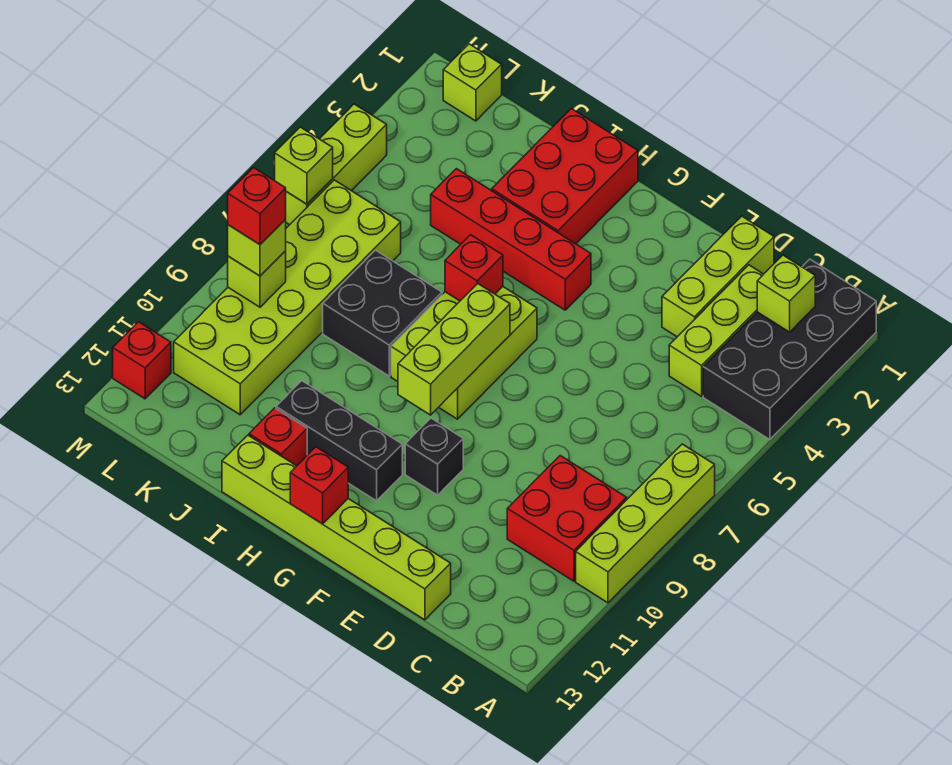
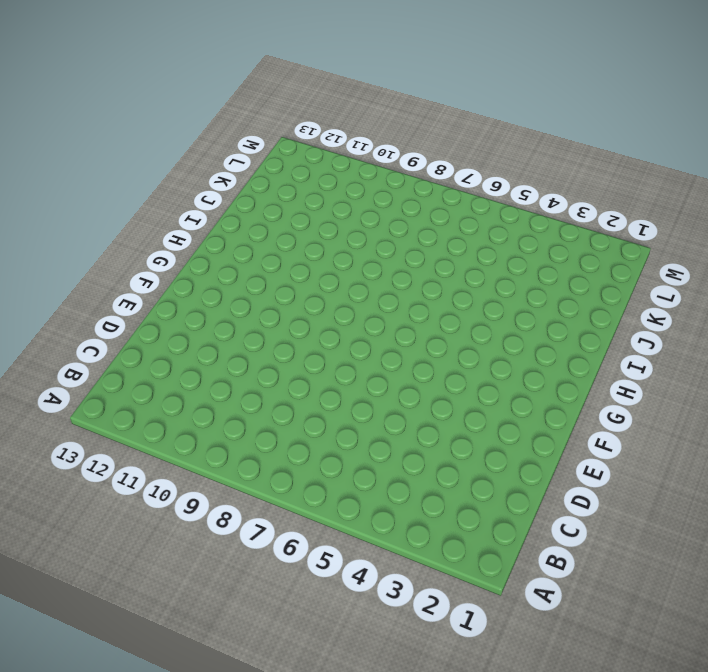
none -> black brick A1:B4 level 1
none -> lime brick A7:A10 level 1
none -> red brick B9:C10 level 1

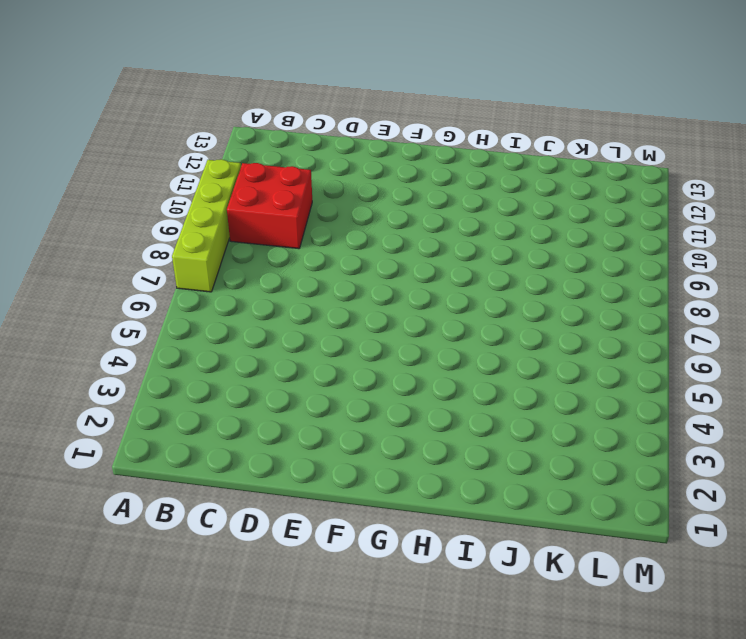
none -> black brick A1:B4 level 1
none -> lime brick C2:C4 level 1
none -> lime brick D1:D3 level 1

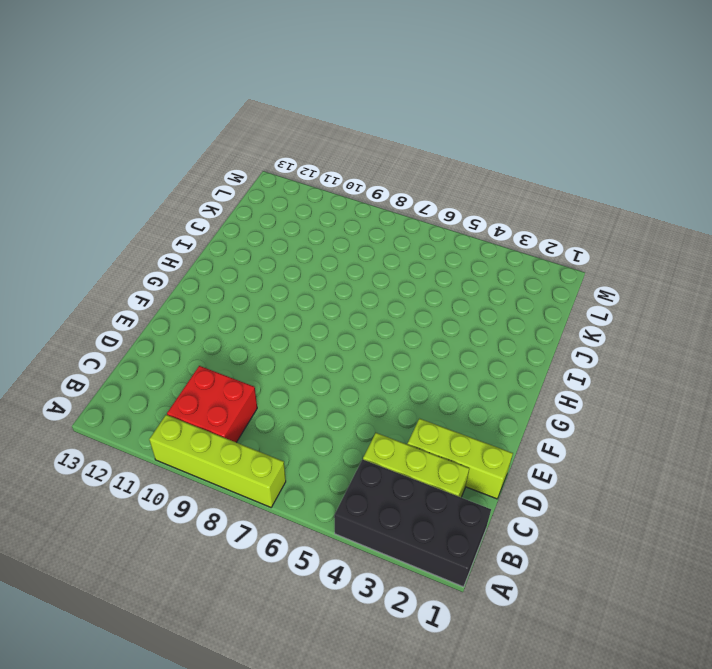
none -> lime brick D13:I13 level 1
none -> black brick F10 level 1
none -> red brick G4:J4 level 1

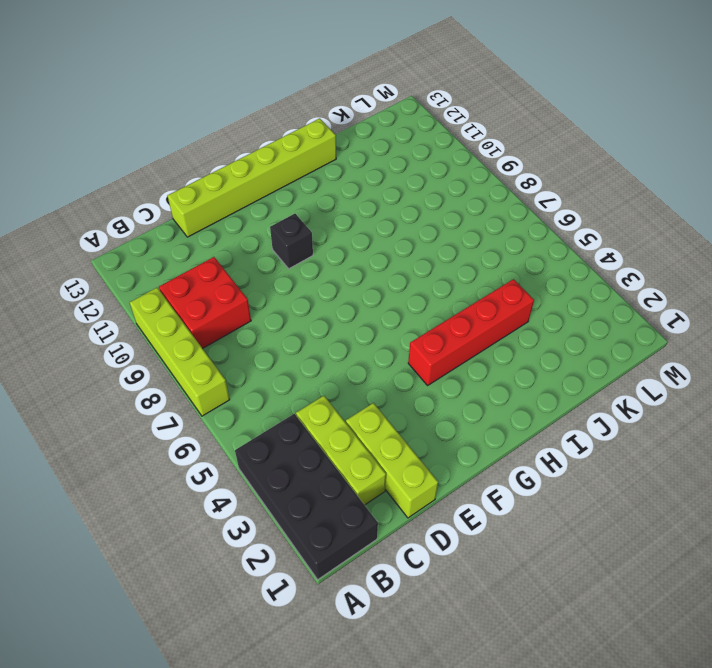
none -> lime brick G6:H8 level 1
none -> black brick G11:I11 level 1
none -> red brick H1:I3 level 1

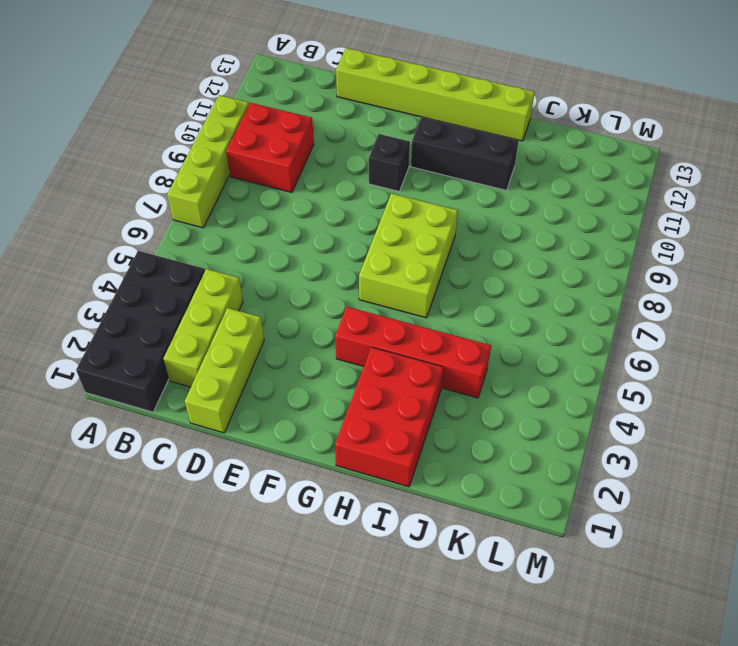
none -> black brick I7:J8 level 1
none -> red brick I12 level 1
none -> lime brick K6:L11 level 1

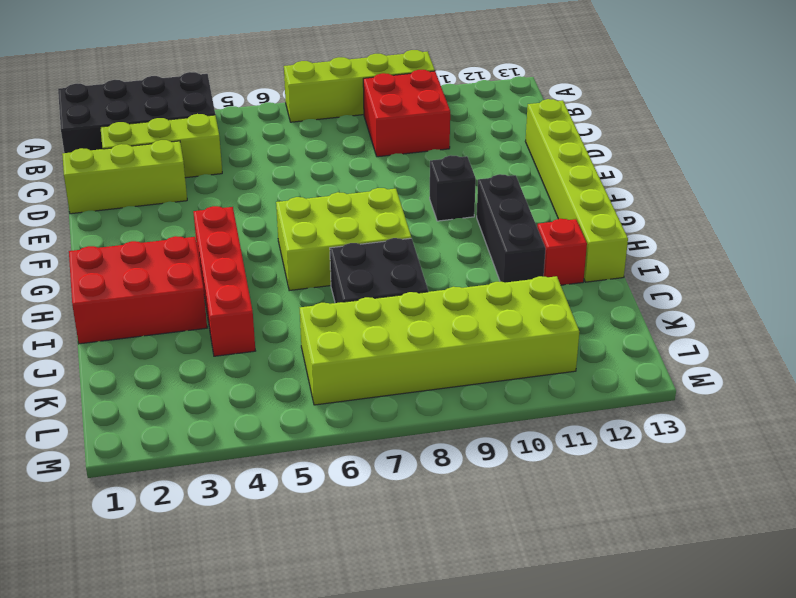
none -> lime brick L1 level 1
none -> lime brick M4:M6 level 1
none -> red brick M12 level 1

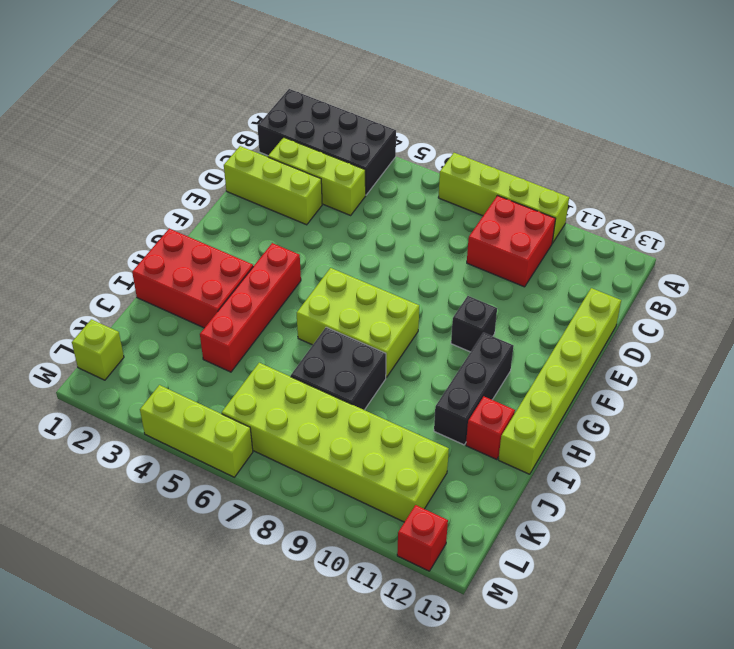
none -> lime brick B2 level 2
none -> lime brick G7:G9 level 2
none -> red brick G13 level 2

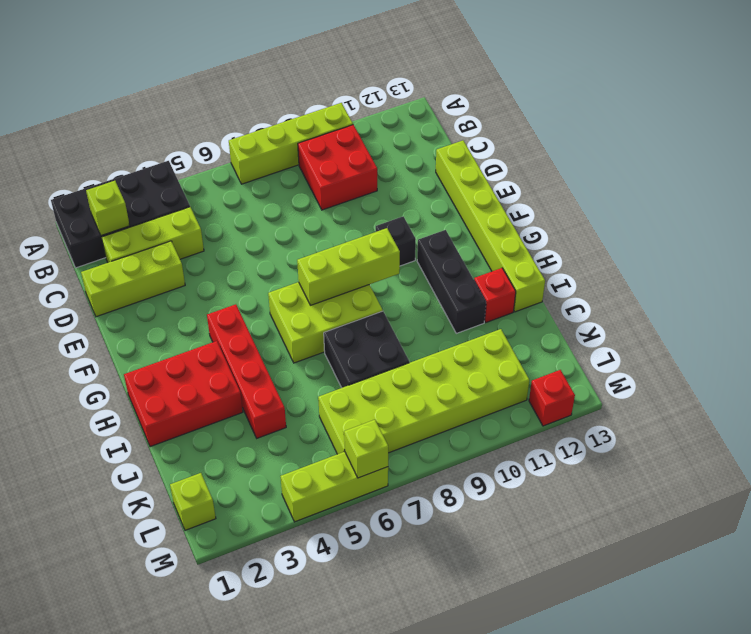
none -> red brick G13 level 2
none -> red brick H6 level 2
none -> lime brick L9 level 2

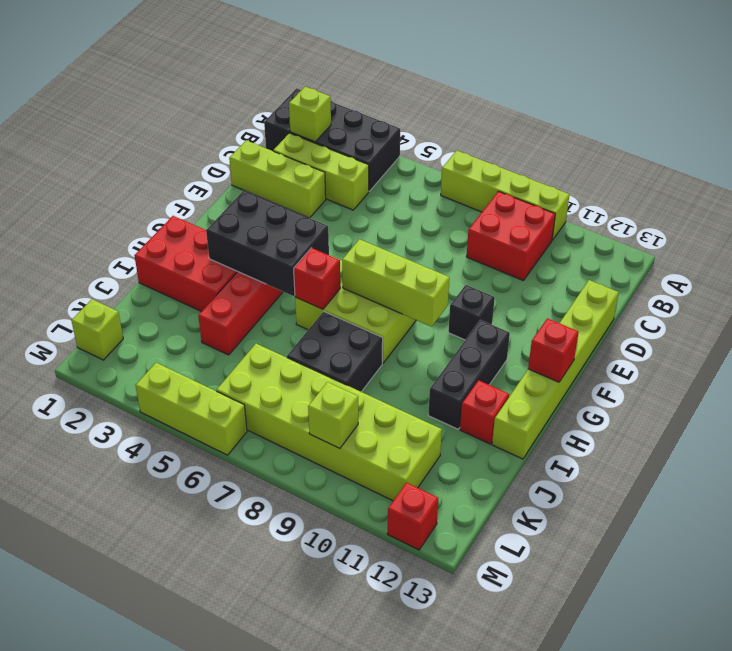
black brick G3:H5 level 2 -> none
none -> lime brick M6 level 2
none -> lime brick L9 level 3
none -> red brick L9 level 4

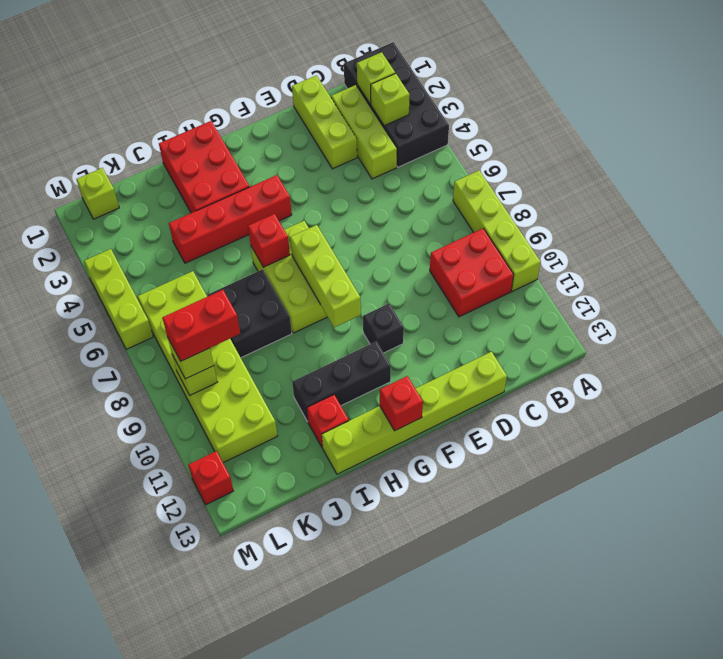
lime brick B3 level 2 -> lime brick M6 level 2
red brick K9:L9 level 4 -> red brick L9 level 4

